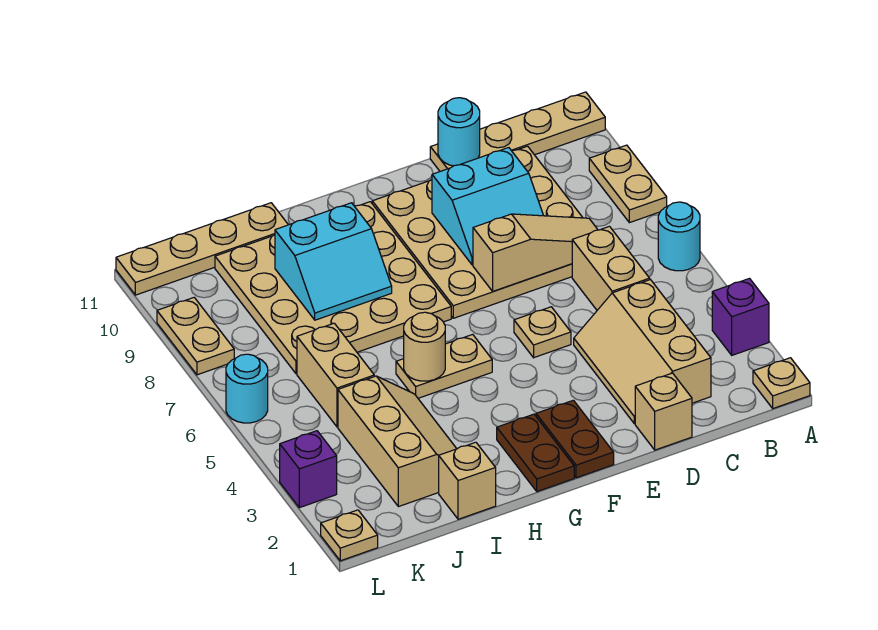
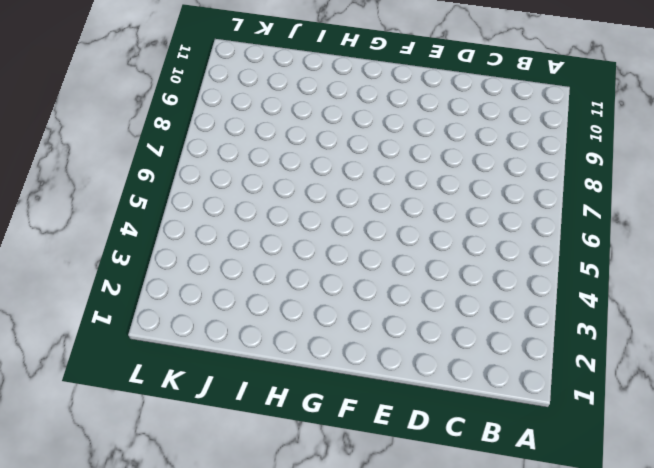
none -> tan plate A1 level 1
none -> purple brick A3 level 1
none -> cyan round brick A6 level 1

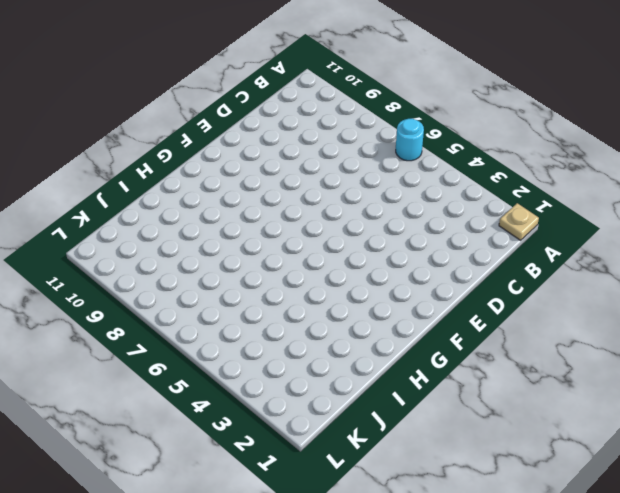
none -> purple brick A3 level 1
none -> tan plate A8:A9 level 1
none -> tan plate A11:D11 level 1

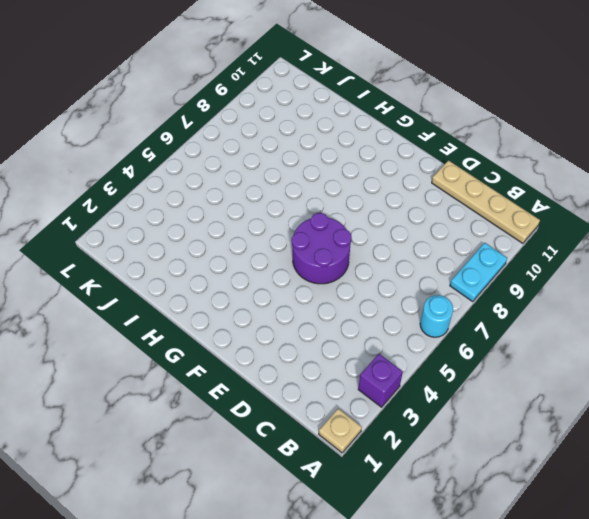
cyan plate A8:A9 level 1 -> tan plate A8:A9 level 1
purple round brick E5:F6 level 1 -> tan plate E5 level 1
none -> tan slope C2:D4 level 1 top C
none -> tan brick C5:C6 level 1
none -> tan plate C7:F10 level 1

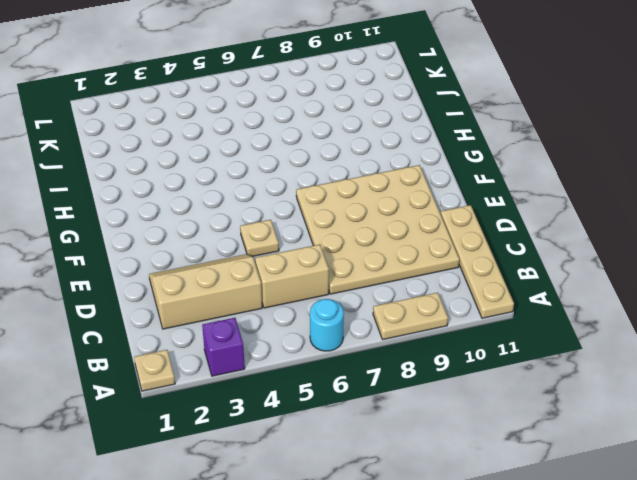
none -> tan brick D1 level 1
none -> brown plate F1:F2 level 1
none -> brown plate G1:G2 level 1

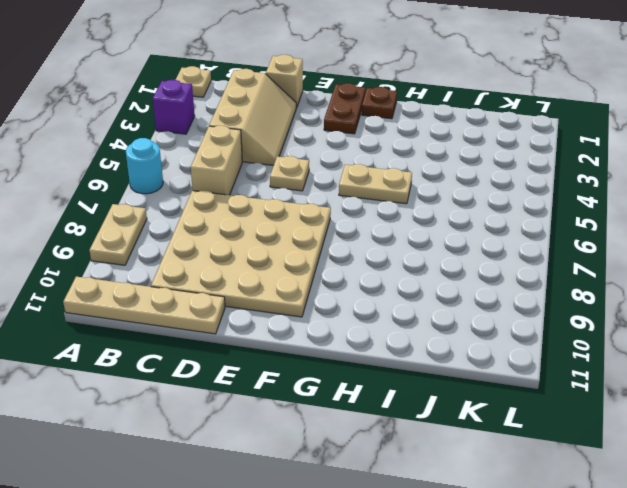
brown plate G1 level 1 -> brown plate G1:G2 level 1
none -> tan plate G7:J10 level 1
none -> tan brick I1 level 1
none -> tan slope I2:J4 level 1 top J

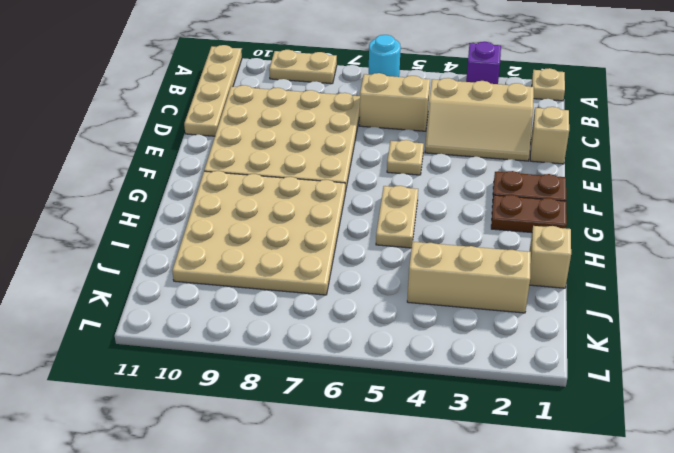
none -> tan plate I11:L11 level 1
none -> tan brick J5:J6 level 1
none -> tan plate L1 level 1

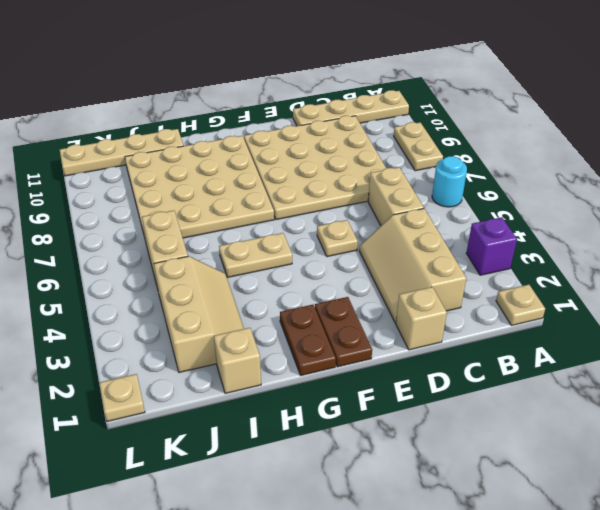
none -> purple brick L3 level 1
none -> cyan round brick L6 level 1
none -> tan plate L8:L9 level 1

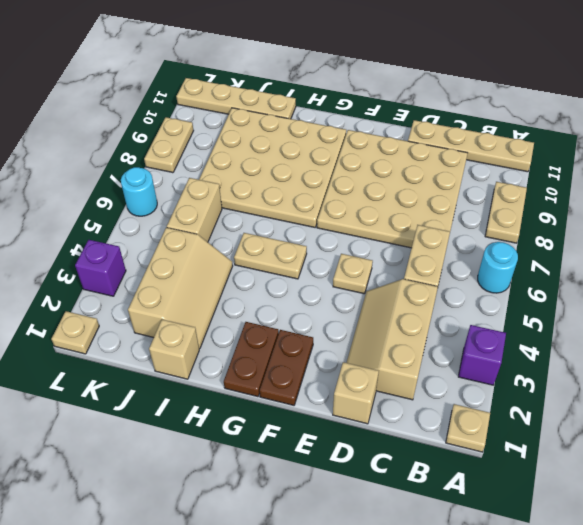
none -> tan slope C7:E7 level 2 top E
none -> cyan slope D8:E9 level 2 top 9
none -> cyan round brick D11 level 2

